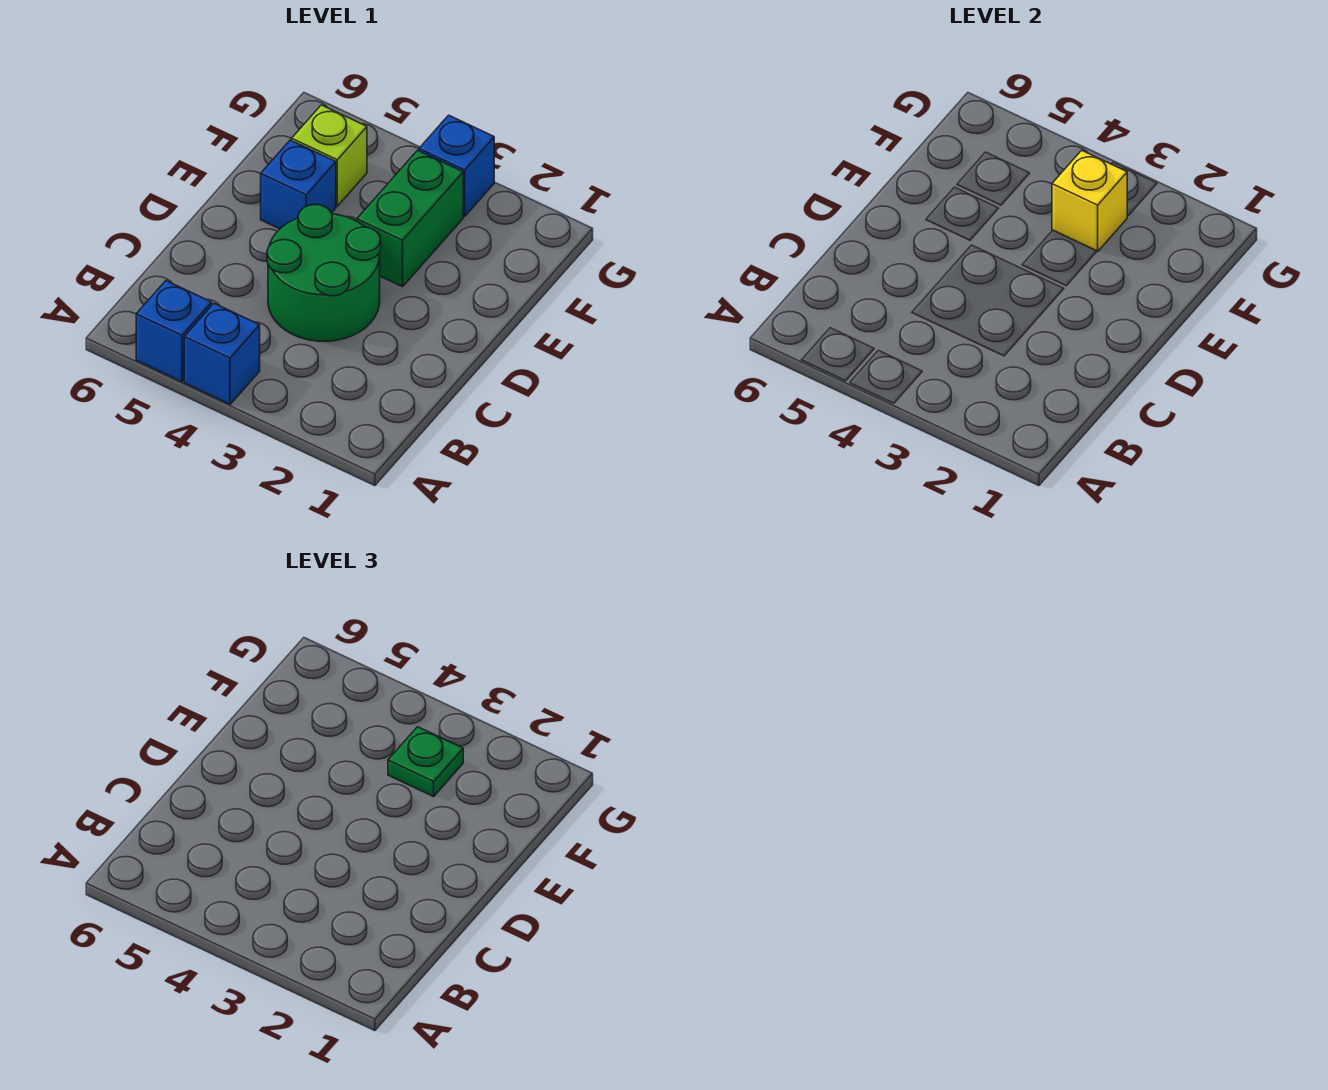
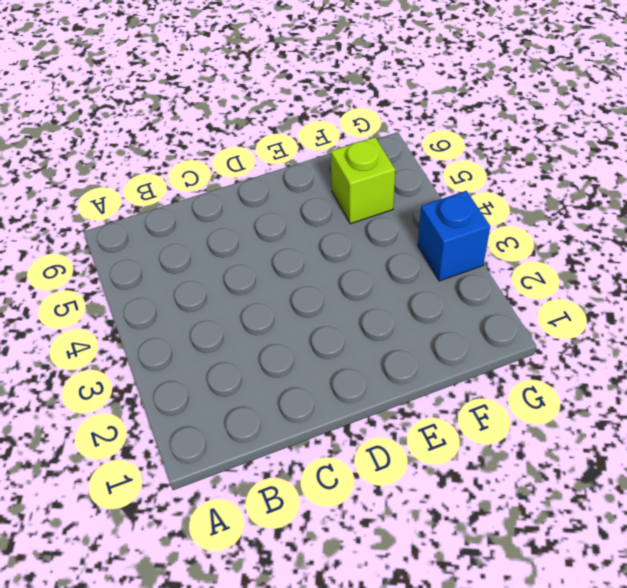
none -> blue brick A4 level 1
none -> blue brick A5 level 1

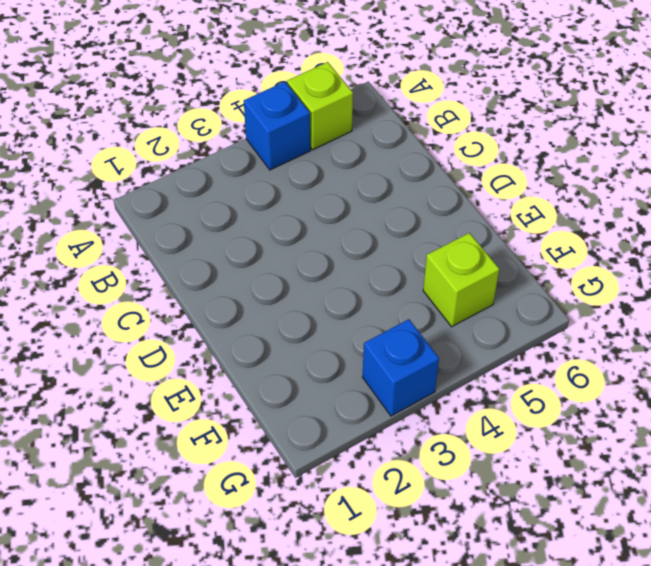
lime brick A5 level 1 -> blue brick A5 level 1
none -> green round brick C3:D4 level 1
none -> green brick E3:F3 level 1

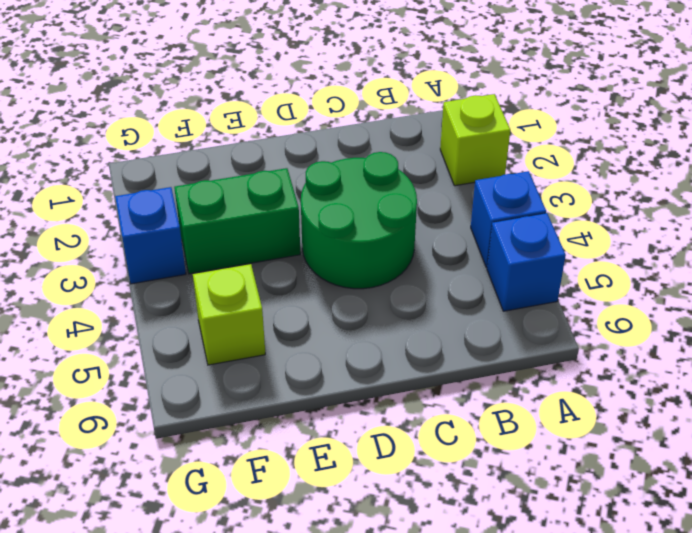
lime brick A2 level 1 -> none
none -> blue brick E5 level 1
none -> yellow brick F3 level 2

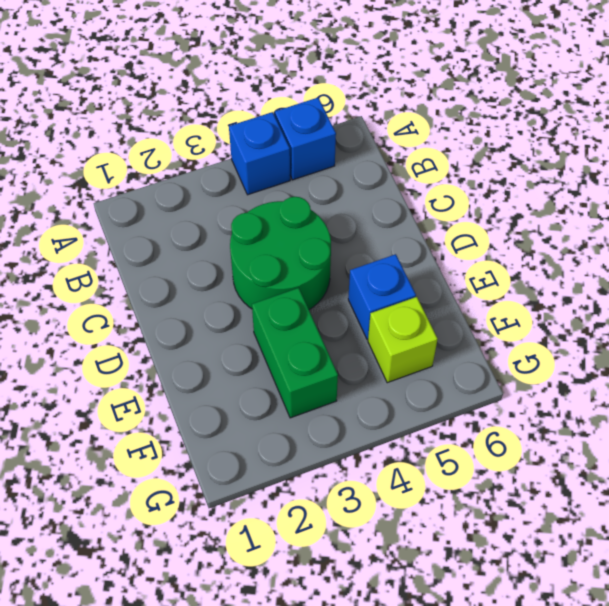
none -> blue brick G3 level 1
none -> yellow brick F3 level 2

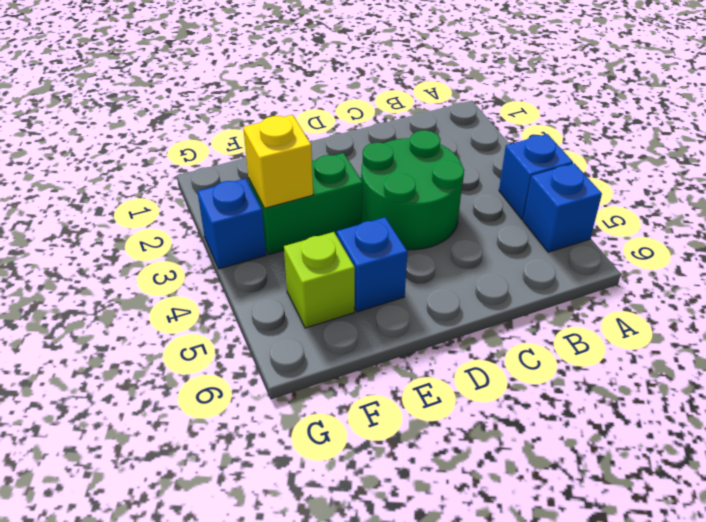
none -> green plate F3 level 3

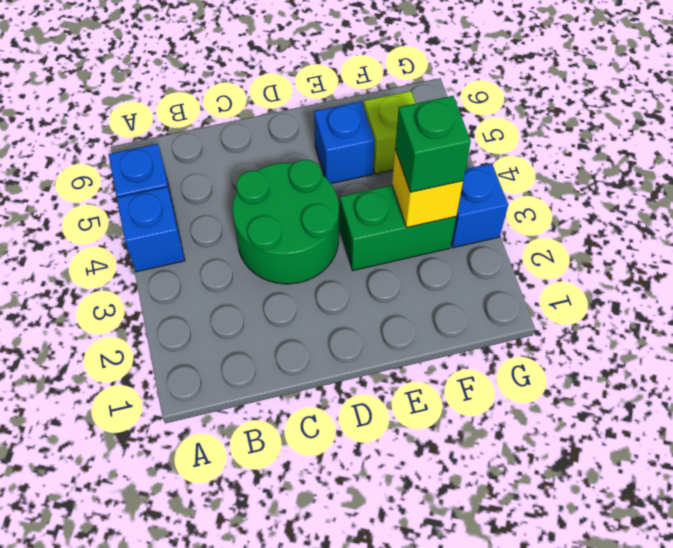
green brick F3 level 3 -> green plate F3 level 3

